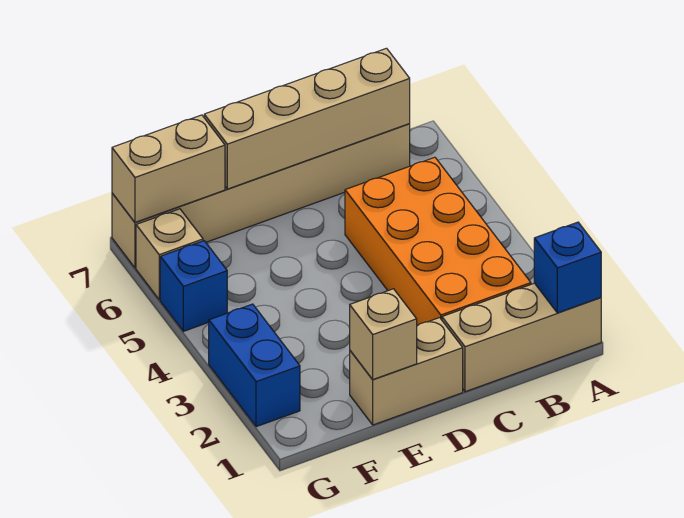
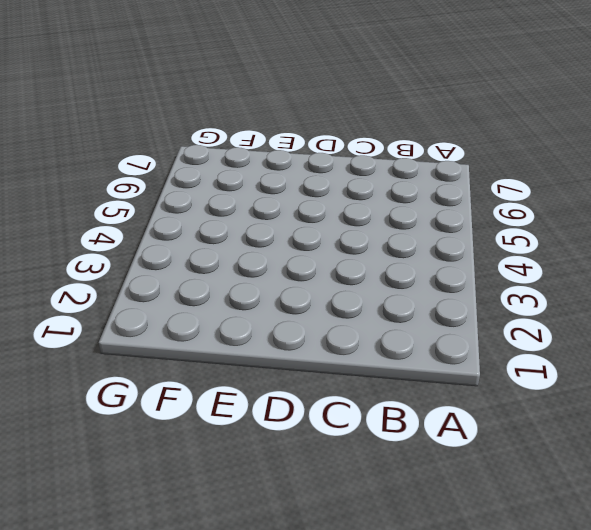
none -> tan brick A1:C1 level 1
none -> orange brick B2:C5 level 1

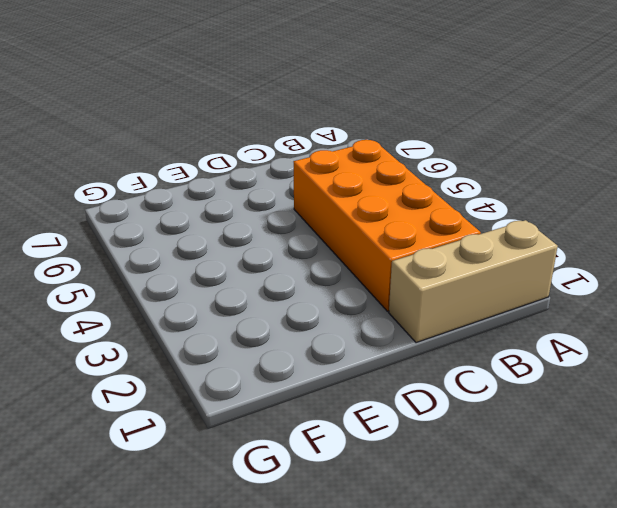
none -> tan brick B7:G7 level 1
none -> tan brick D1:E1 level 1

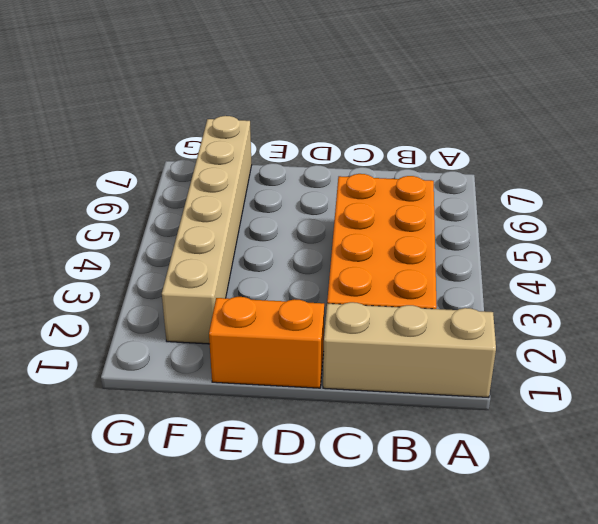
orange brick D1:E1 level 1 -> tan brick D1:E1 level 1
tan brick F2:F7 level 1 -> tan brick B7:G7 level 1
none -> blue brick G2:G3 level 1
none -> blue brick G5 level 1

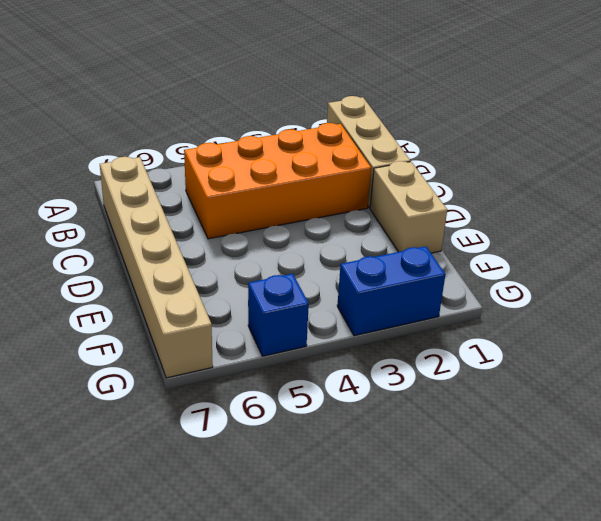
none -> tan brick G6 level 1
none -> blue brick A1 level 2

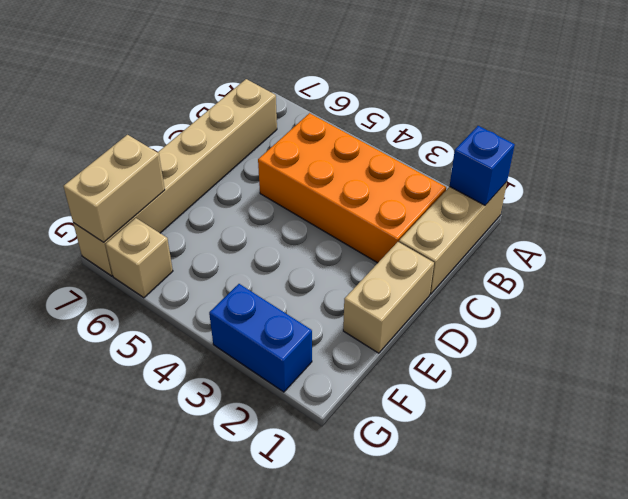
none -> blue brick G5 level 1
none -> tan brick B7:E7 level 2

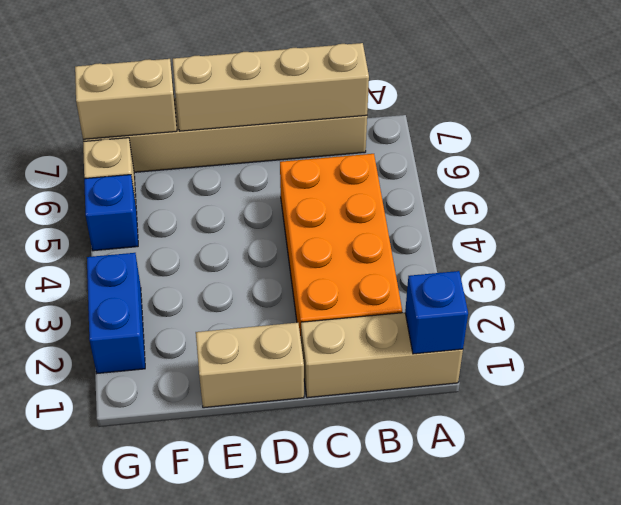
none -> tan brick E1 level 2

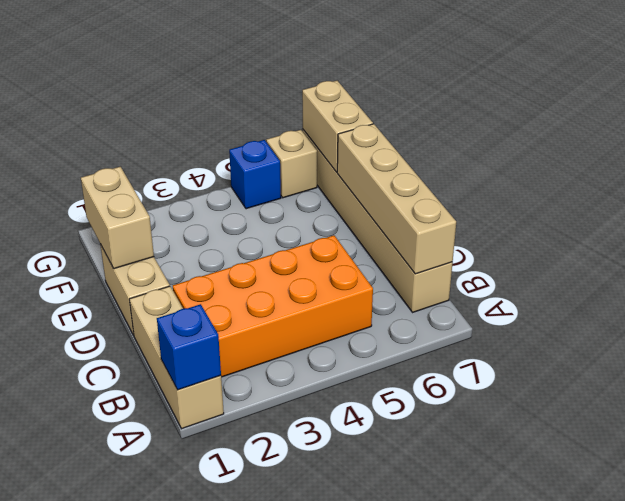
tan brick E1:F1 level 2 -> tan brick E1 level 2
none -> blue brick G2:G3 level 1

